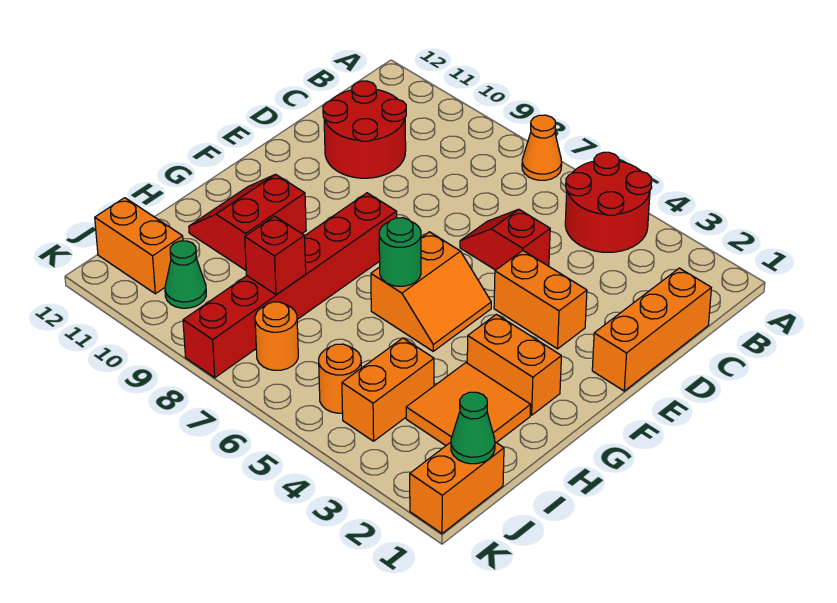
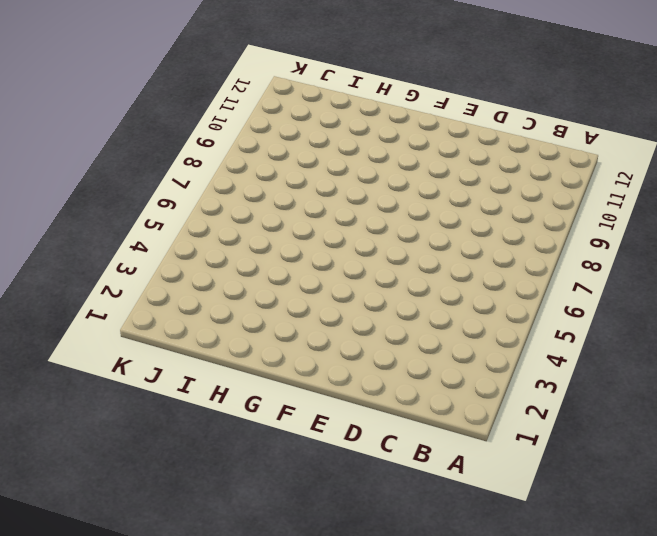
none -> red round brick A4:B5 level 1
none -> orange cone A7 level 1
none -> orange brick C1:E1 level 1

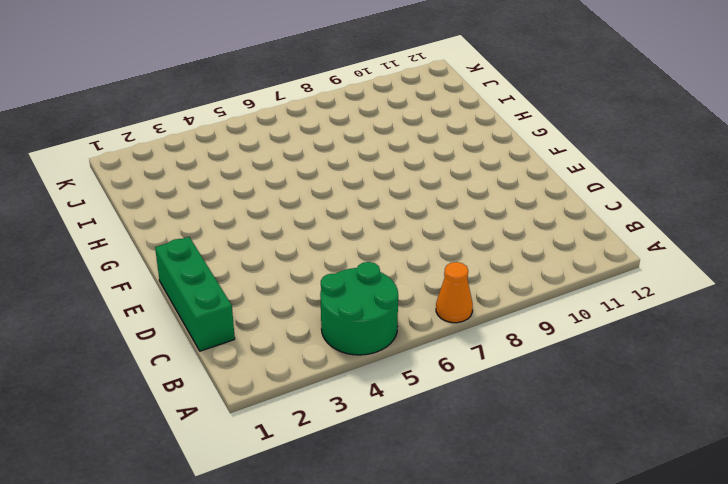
green round brick A4:B5 level 1 -> red round brick A4:B5 level 1
green brick C1:E1 level 1 -> orange brick C1:E1 level 1
none -> red round brick C10:D11 level 1
none -> red slope D5:D6 level 1 top 5
none -> orange brick E3:E4 level 1

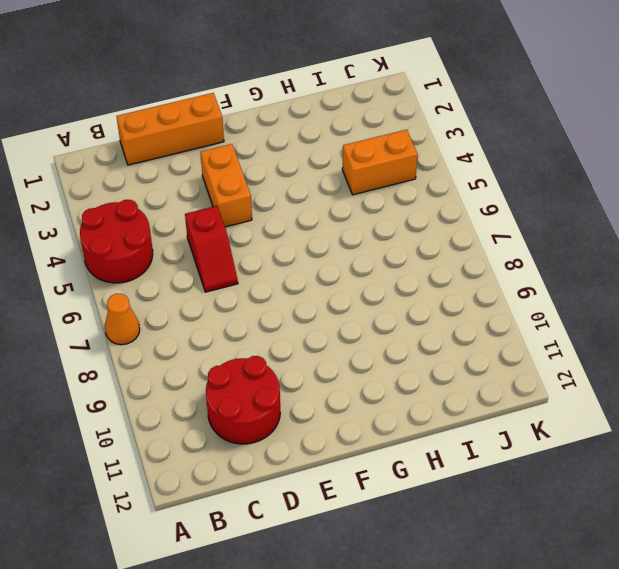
none -> orange slope F5:G6 level 1 top 6
none -> red brick F8:K8 level 1
none -> orange brick G2:G3 level 1

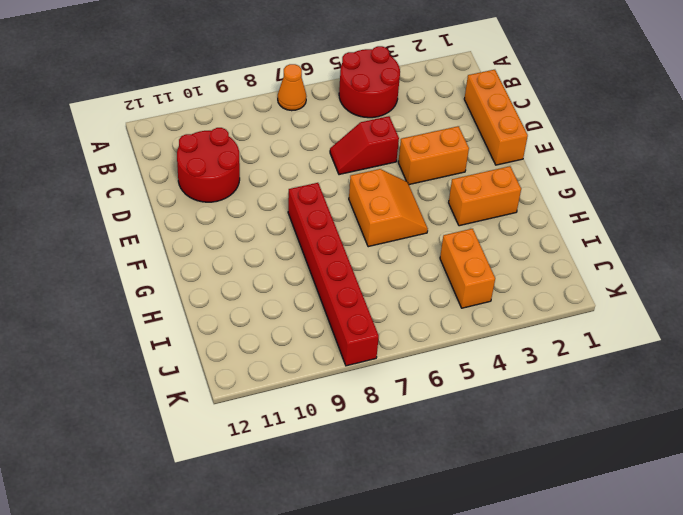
none -> red slope G10:H11 level 1 top 10
none -> orange tile H2:I3 level 1
none -> orange brick J1:K1 level 1

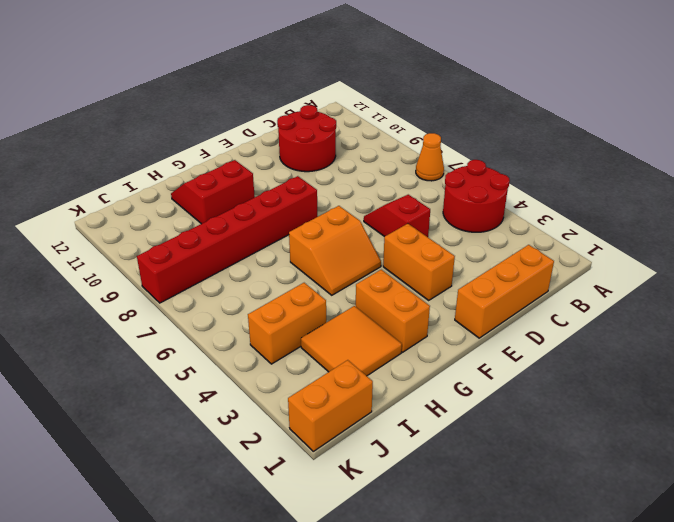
none -> orange round brick J5 level 1
none -> orange round brick J7 level 1
none -> green cone J10 level 1

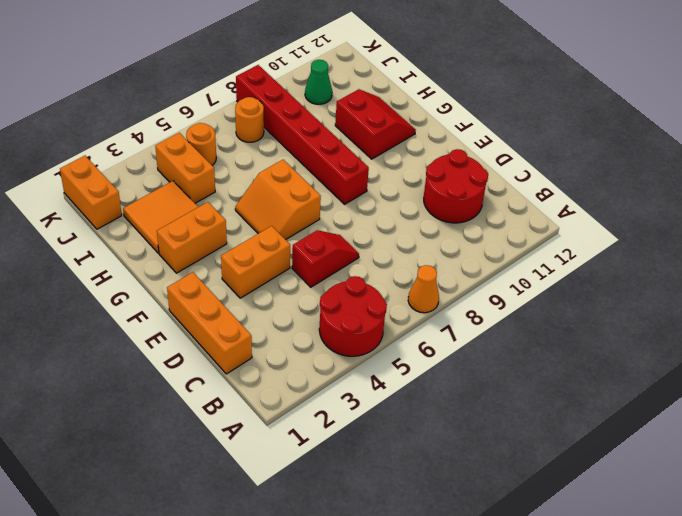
none -> orange brick J11:J12 level 1
none -> green round brick G6 level 2
none -> red brick I8 level 2

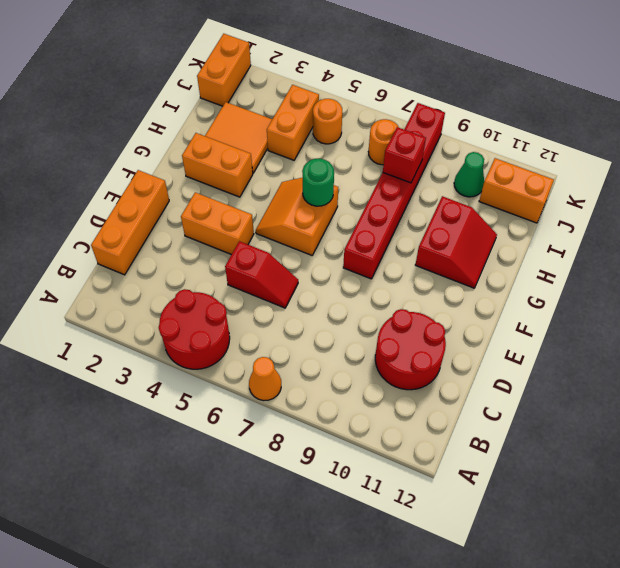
none -> green cone J1 level 2

